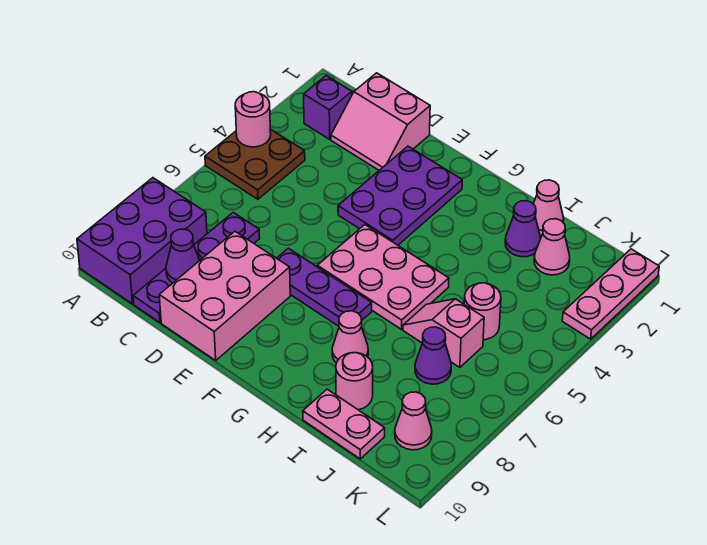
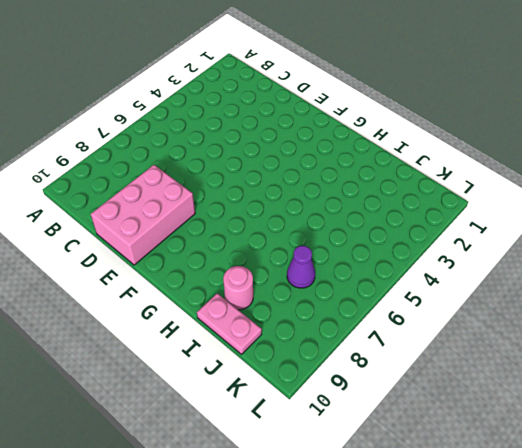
none -> brown plate A4:B5 level 1
none -> purple brick A8:B10 level 1
none -> purple brick B2 level 1

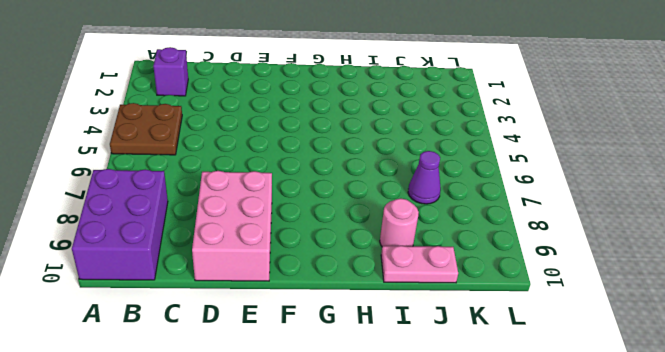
none -> pink slope C1:D2 level 1 top 1
none -> purple plate C7:C10 level 1
none -> purple plate E2:F4 level 1

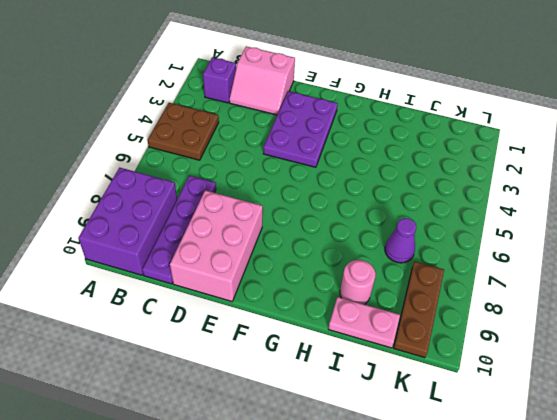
brown plate K8:K10 level 1 -> pink cone K9 level 1
none -> purple plate E7:G7 level 1
none -> pink plate F5:H6 level 1
none -> pink cone H8 level 1

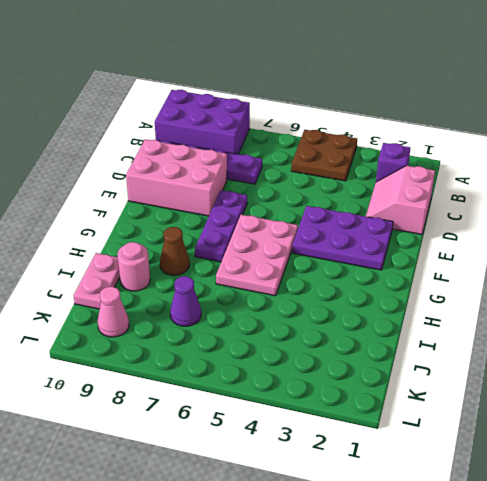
brown cone H8 level 1 -> pink cone H8 level 1
none -> pink cone I1 level 1
none -> purple cone I2 level 1
none -> pink slope I6:J6 level 1 top J

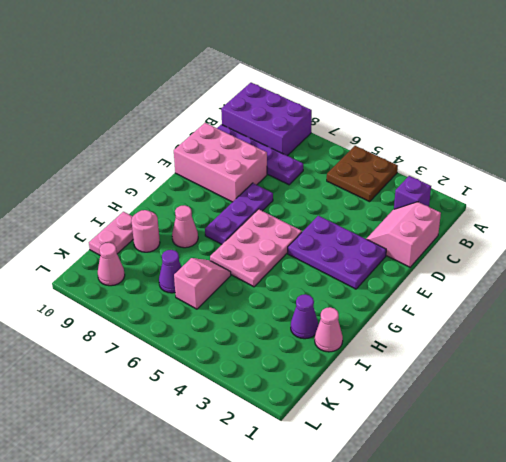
none -> pink cone J2 level 1
none -> pink round brick J5 level 1
none -> pink plate L1:L3 level 1

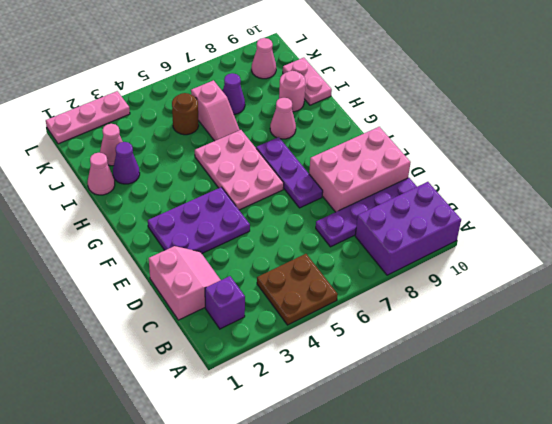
brown round brick J5 level 1 -> pink round brick J5 level 1
none -> pink round brick A4 level 2
none -> purple cone C9 level 2

